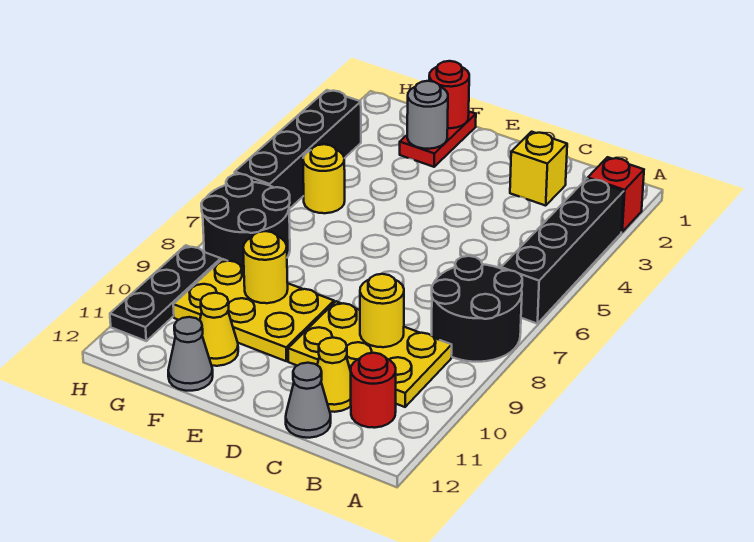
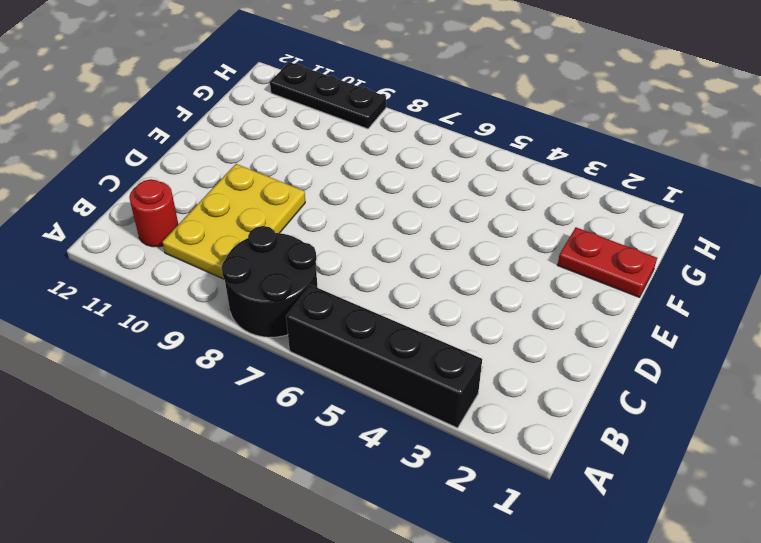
none -> red brick A2 level 1
none -> yellow brick C2 level 1
none -> yellow cone C11 level 1

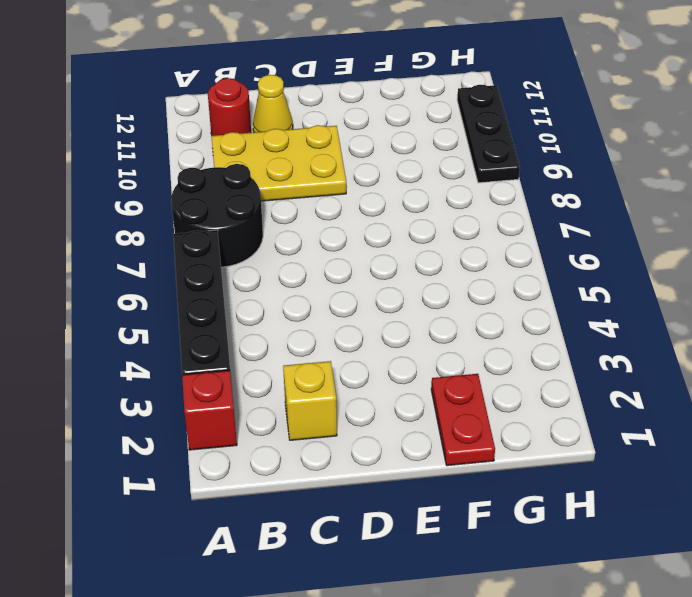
none -> grey cone C12 level 1
none -> yellow plate E9:G10 level 1
none -> yellow cone F11 level 1

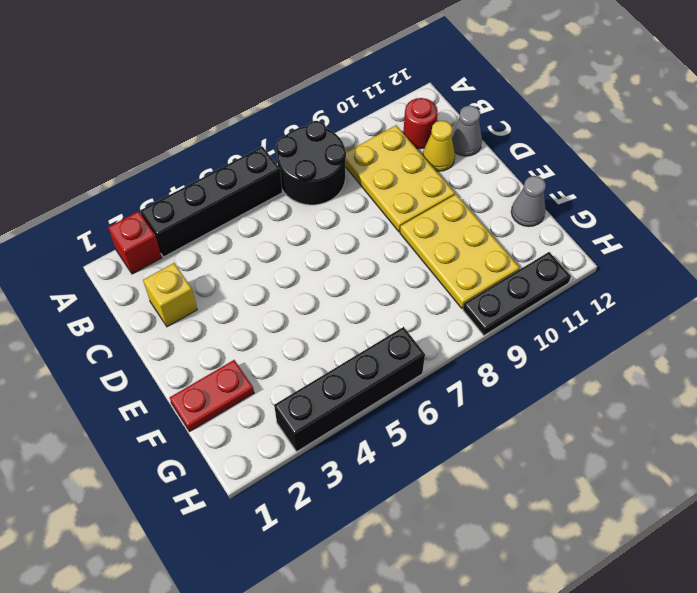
none -> yellow cone F11 level 1
none -> yellow round brick G5 level 1
none -> black round brick G7:H8 level 1

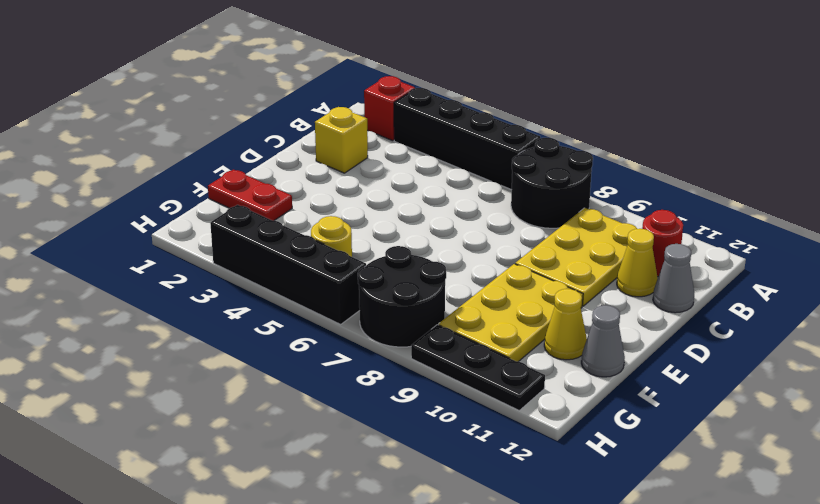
none -> yellow round brick C9 level 2
none -> red round brick F1 level 2
none -> grey round brick F2 level 2

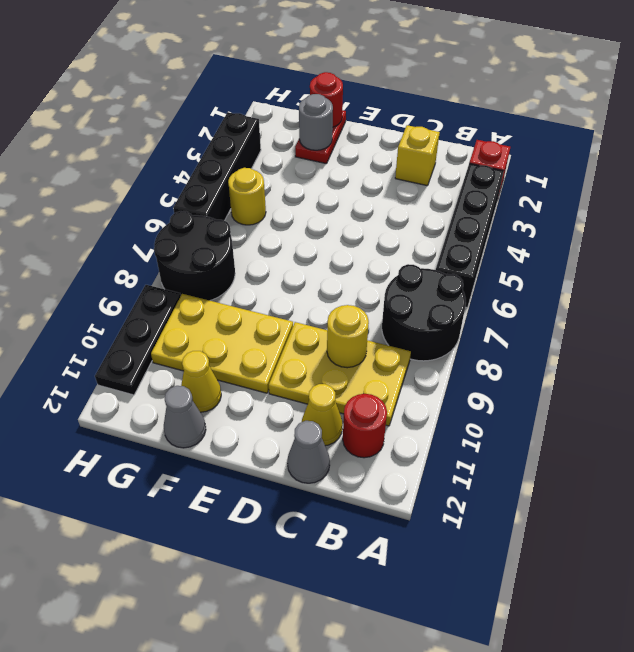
none -> yellow round brick F9 level 2

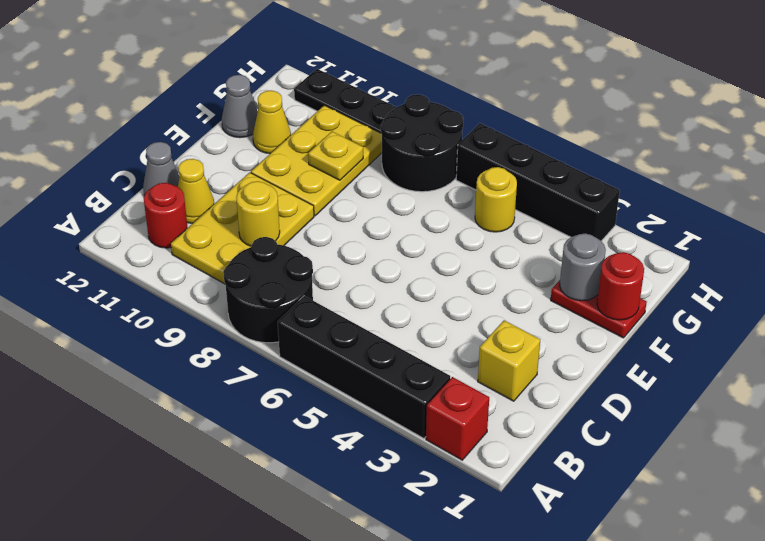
yellow plate F9 level 2 -> yellow round brick F9 level 2

